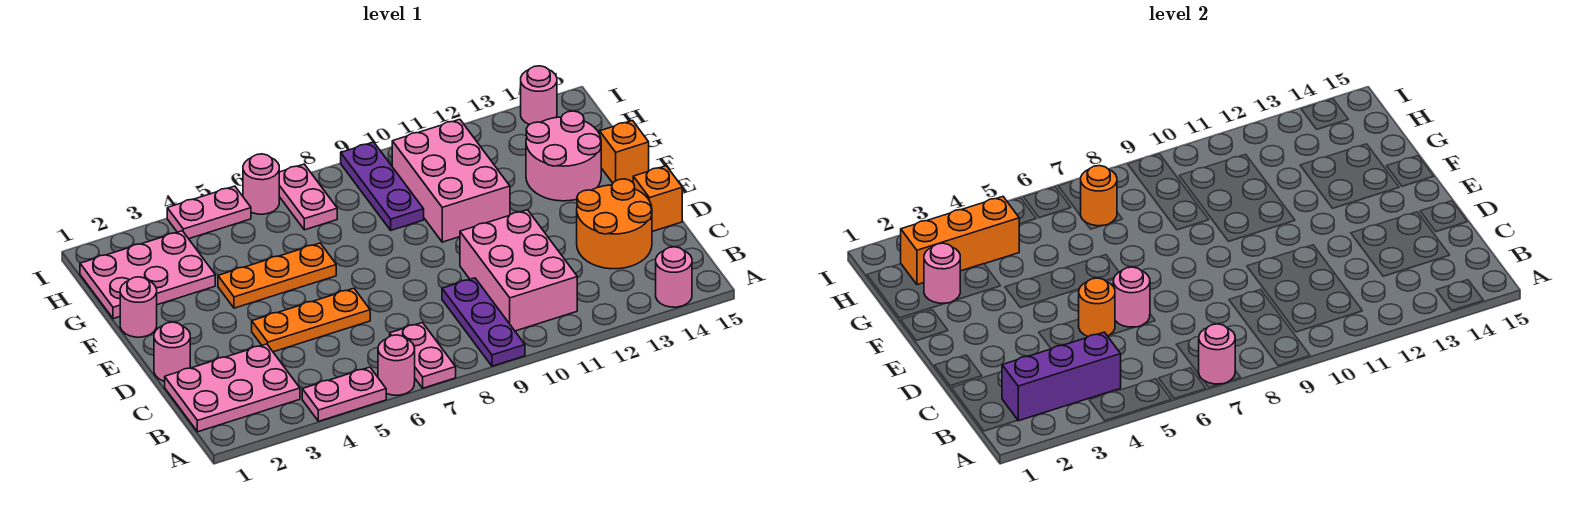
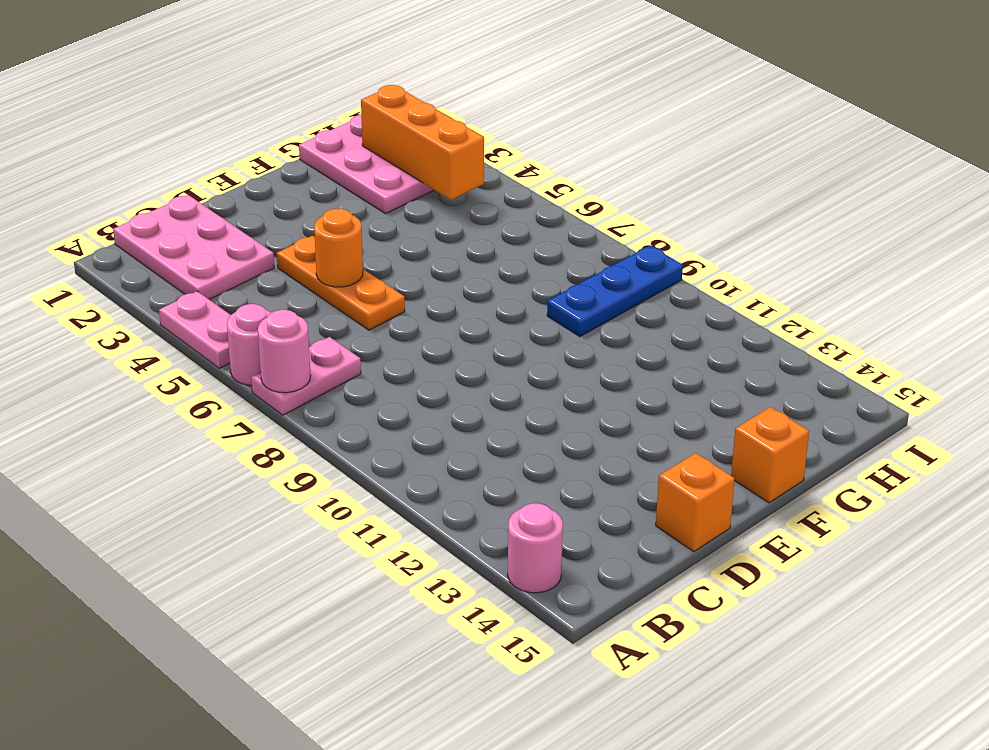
blue plate G9:I9 level 1 -> purple plate G9:I9 level 1
none -> purple plate A9:C9 level 1
none -> pink brick B10:D11 level 1
none -> orange round brick C13:D14 level 1

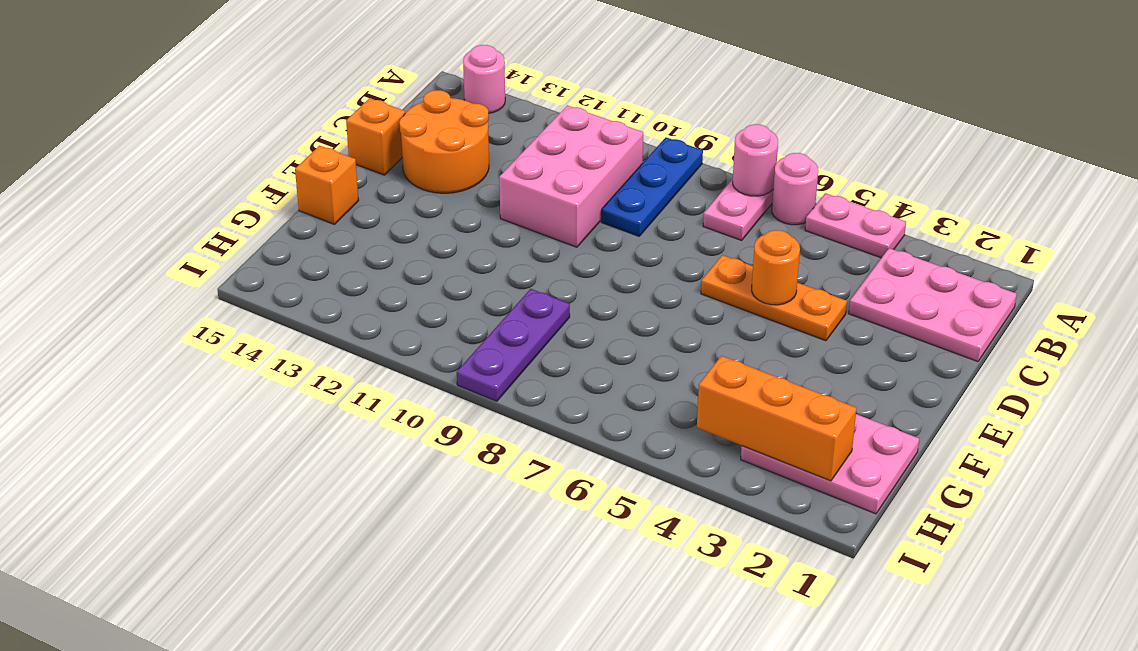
blue plate A9:C9 level 1 -> purple plate A9:C9 level 1
none -> pink round brick D1 level 1
none -> pink round brick F1 level 1
none -> orange plate F4:F6 level 1

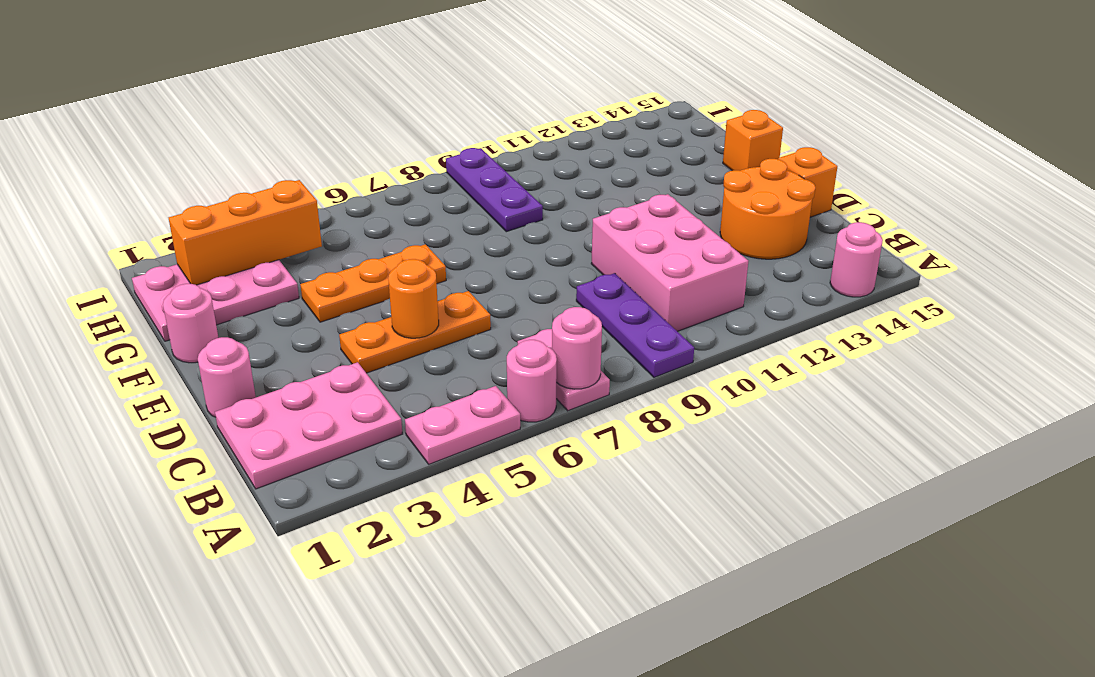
none -> pink brick F10:H11 level 1
none -> pink round brick F13:G14 level 1
none -> pink plate H7:I7 level 1

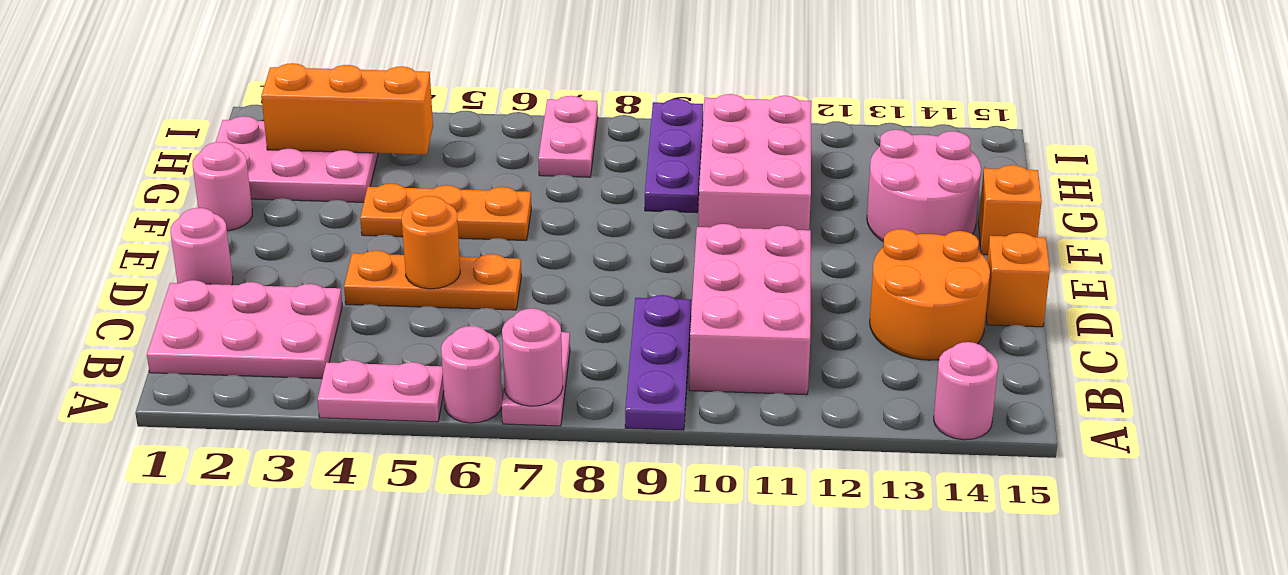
none -> pink plate I4:I5 level 1
none -> pink round brick I6 level 1
none -> pink round brick I14 level 1

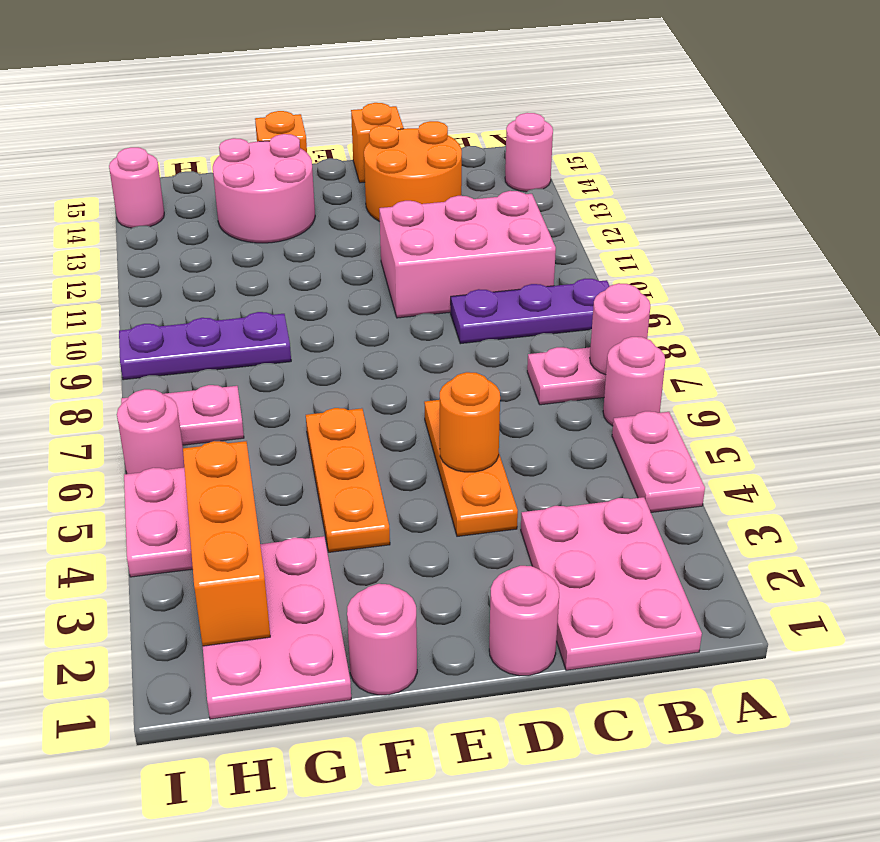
none -> pink brick F10:H11 level 1
none -> purple brick B2:B4 level 2
none -> pink round brick D6 level 2

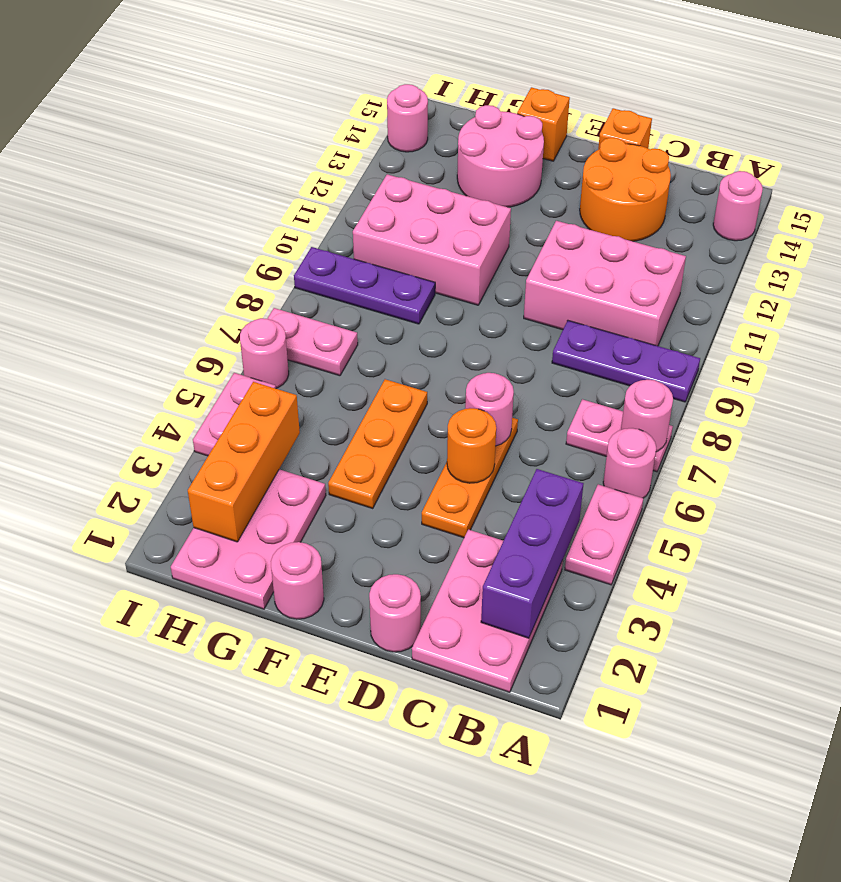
none -> pink round brick G2 level 2
none -> orange round brick H7 level 2

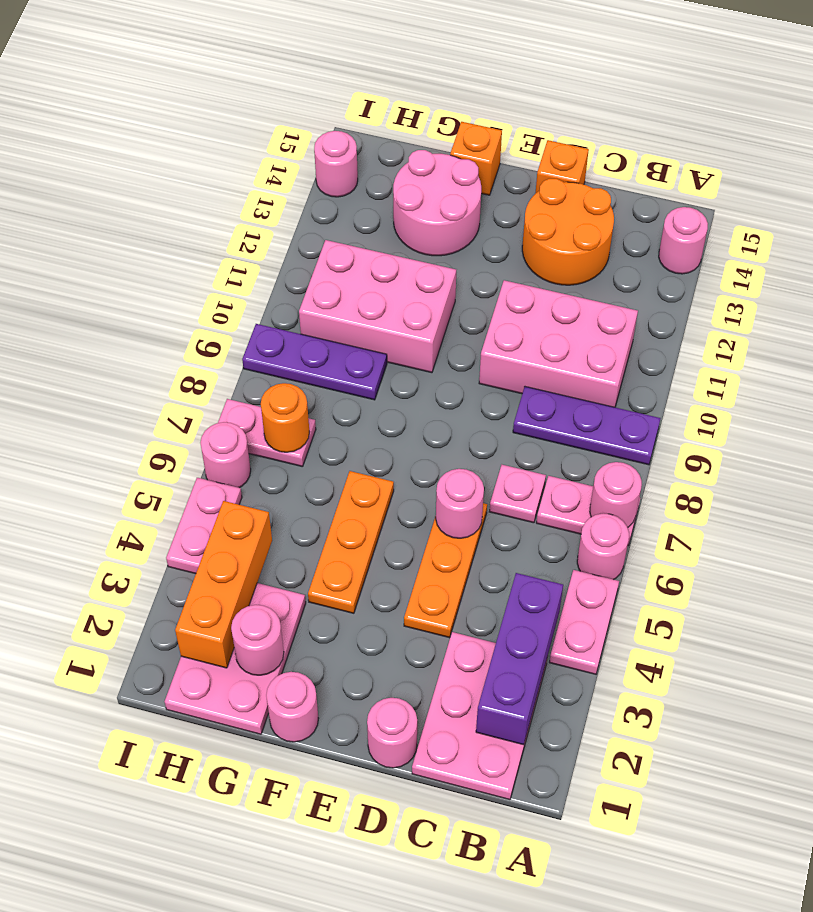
pink plate C7 level 1 -> none
none -> orange round brick D5 level 2

